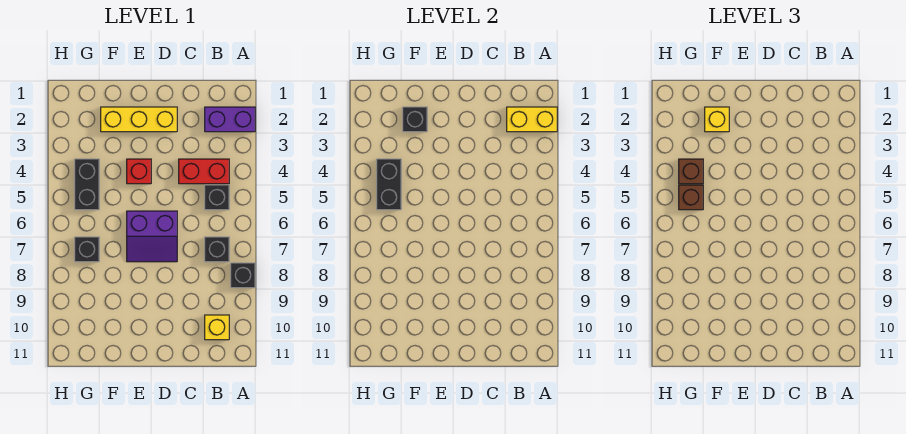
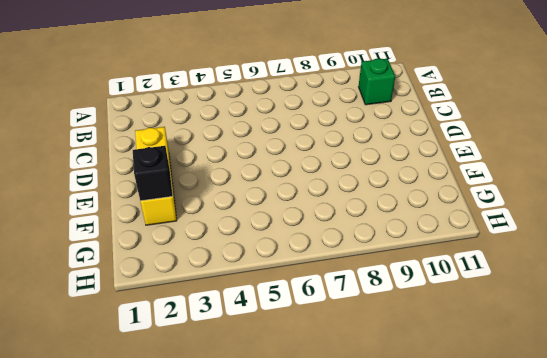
green brick B10 level 1 -> yellow brick B10 level 1
none -> purple brick A2:B2 level 1
none -> black brick A8 level 1
none -> red brick B4:C4 level 1

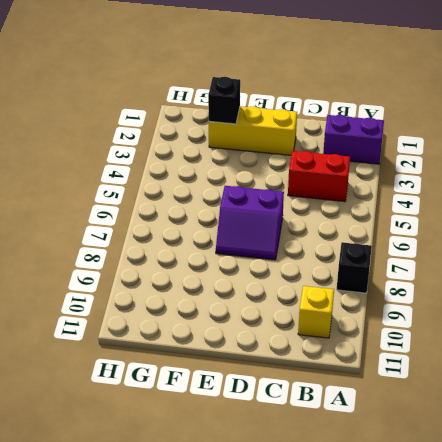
none -> black brick B5 level 1
none -> black brick B7 level 1
none -> red brick E4 level 1

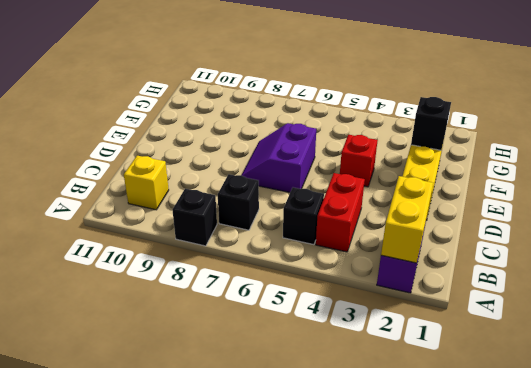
none -> black brick G4:G5 level 1
none -> black brick G7 level 1
none -> black brick G4:G5 level 2

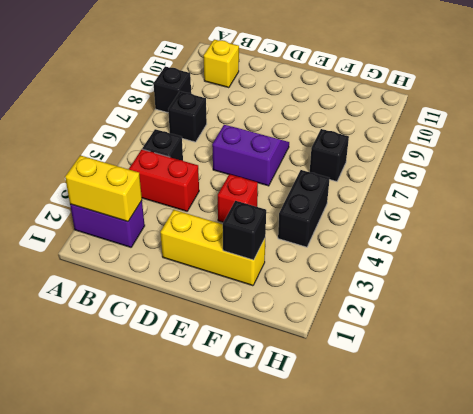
none -> black brick G4:G5 level 2
none -> yellow brick F2 level 3
none -> brown brick G4 level 3

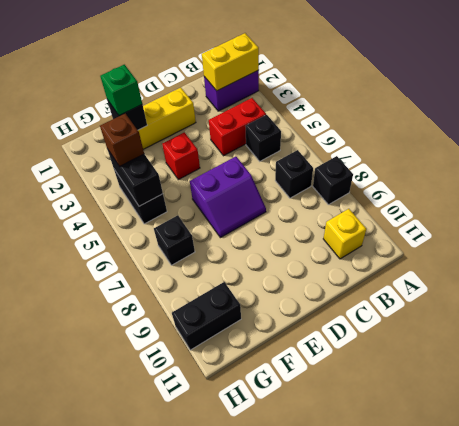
green brick F2 level 3 -> yellow brick F2 level 3
black brick G10:H10 level 1 -> none
none -> brown brick G5 level 3

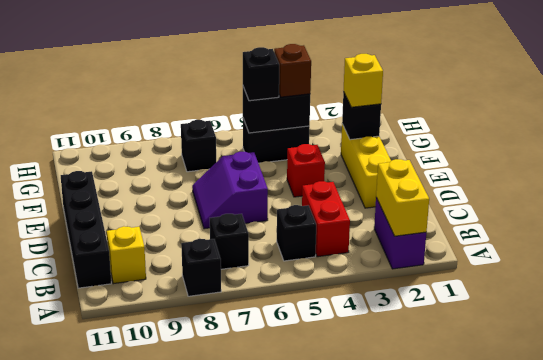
black brick B11:E11 level 1 -> none
black brick G5 level 3 -> brown brick G5 level 3

